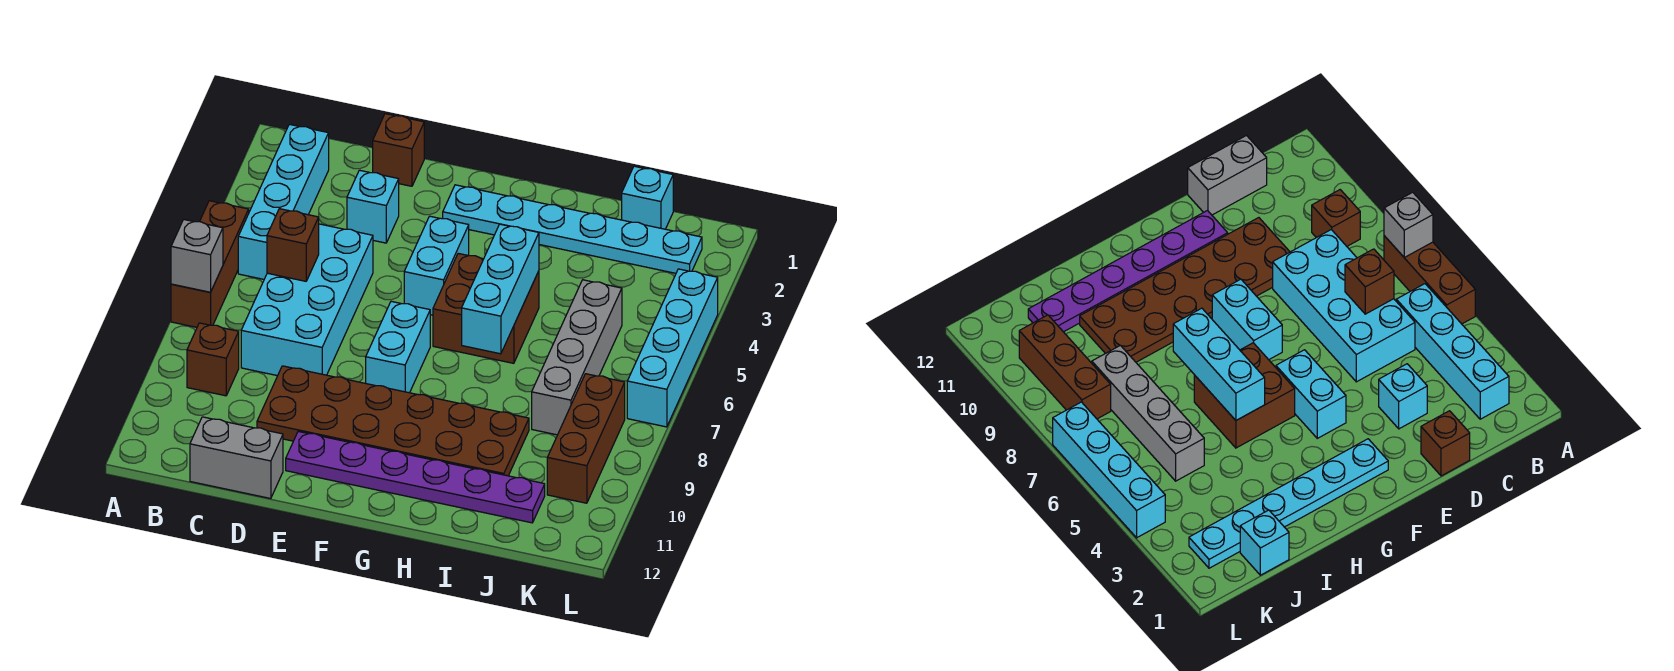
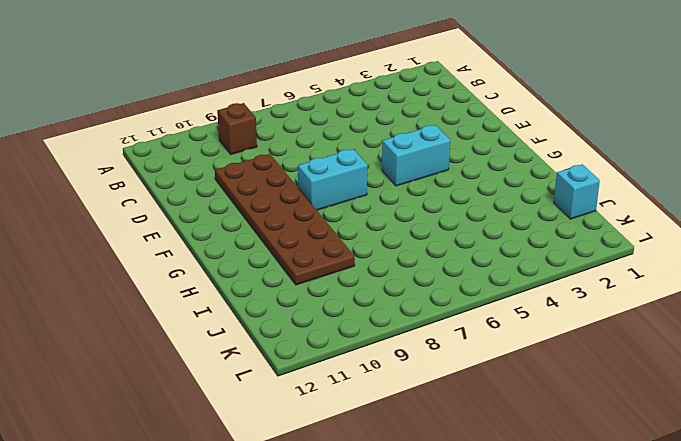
none -> brown brick A5:A7 level 1
none -> cyan brick B2:B5 level 1
none -> cyan brick C5:D8 level 1

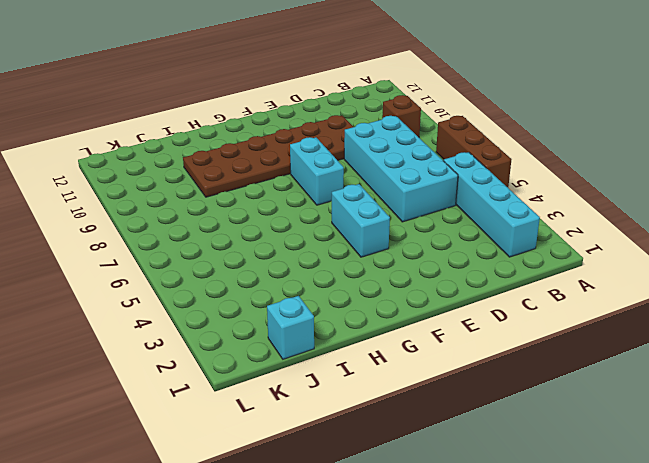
none -> grey brick C12:D12 level 1
none -> brown brick D1 level 1
none -> cyan brick D3 level 1

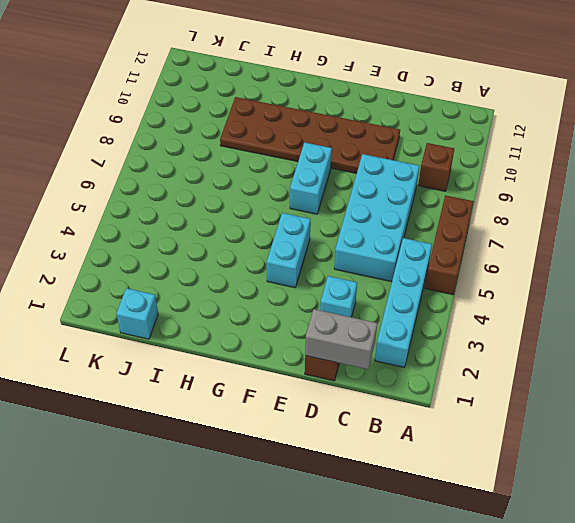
grey brick C1:D1 level 2 -> grey brick C12:D12 level 1
none -> purple plate E11:J11 level 1
none -> cyan plate F2:K2 level 1
none -> brown brick G5:H6 level 1

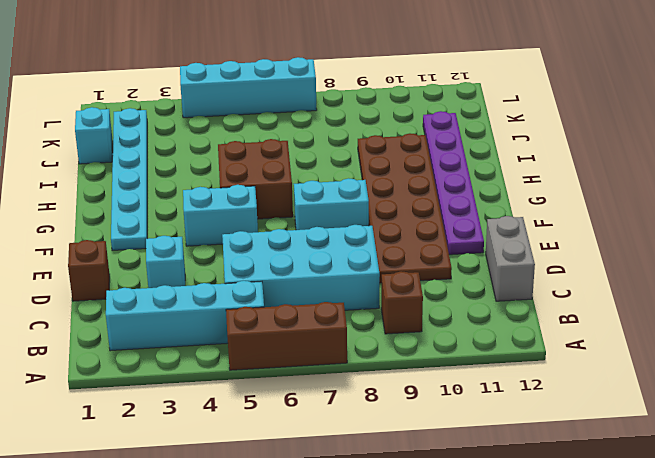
none -> grey brick J5:J8 level 1
none -> brown brick K8:K10 level 1
none -> grey brick A7 level 2

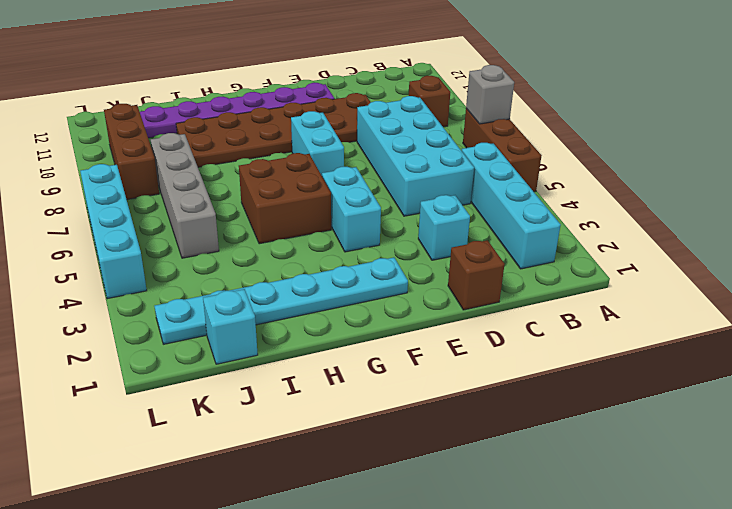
none -> grey brick C12:D12 level 1
none -> brown brick C6 level 2
none -> cyan brick H5:H7 level 2

